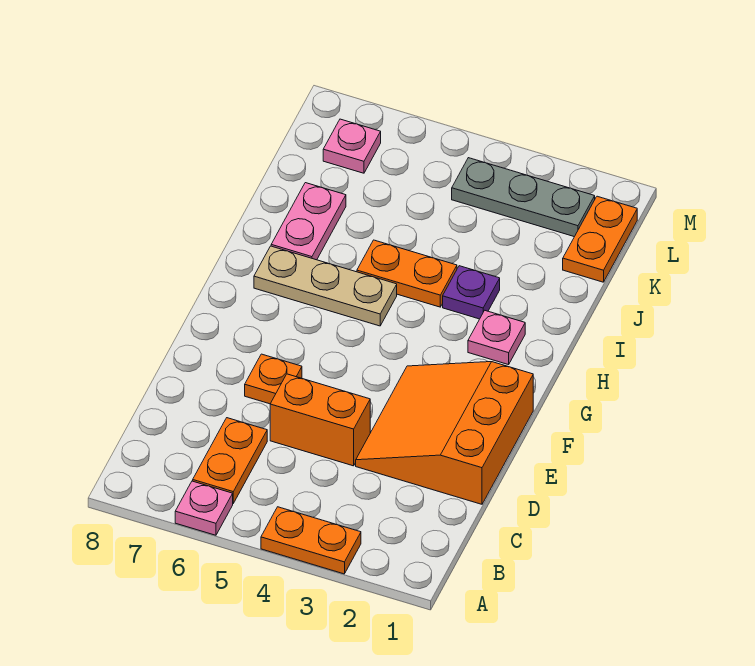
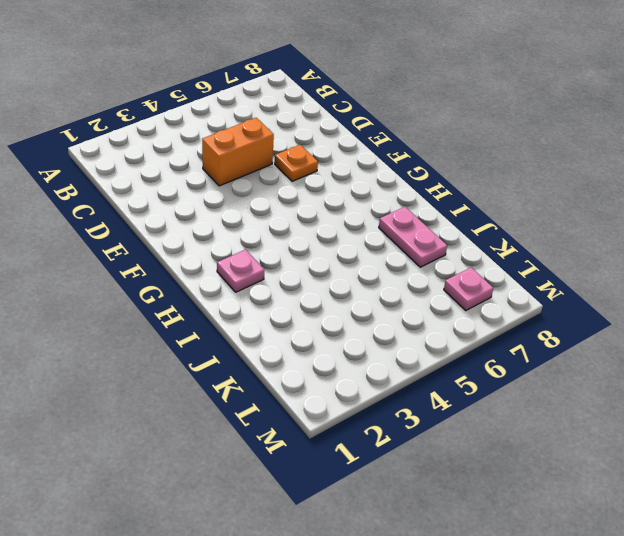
none -> orange plate A3:A4 level 1
none -> pink plate A6 level 1
none -> orange plate B6:C6 level 1

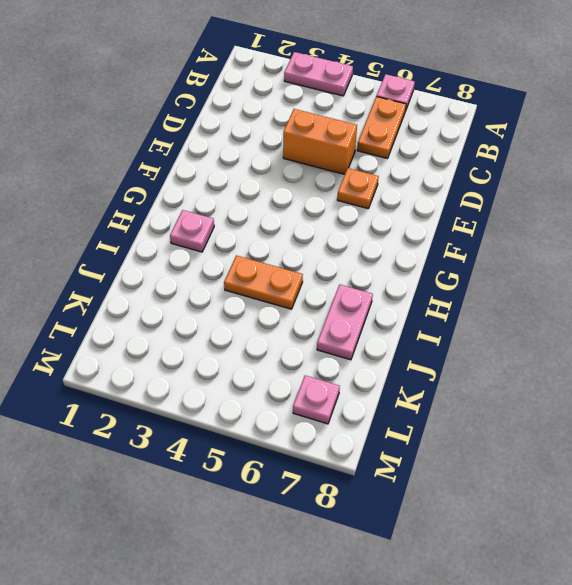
pink plate A3:A4 level 1 -> orange plate A3:A4 level 1
none -> orange slope D1:F3 level 1 top 1
none -> tan plate H5:H7 level 1
none -> purple plate I3 level 1

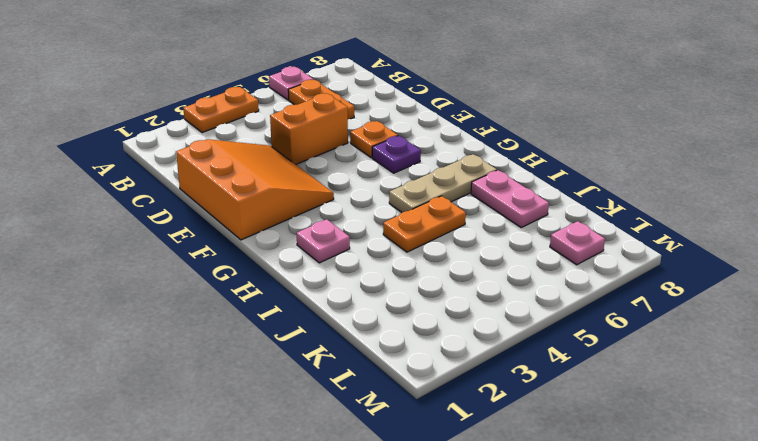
purple plate F6 level 1 -> purple plate I3 level 1
none -> orange plate K1:L1 level 1
none -> grey plate L2:L4 level 1

